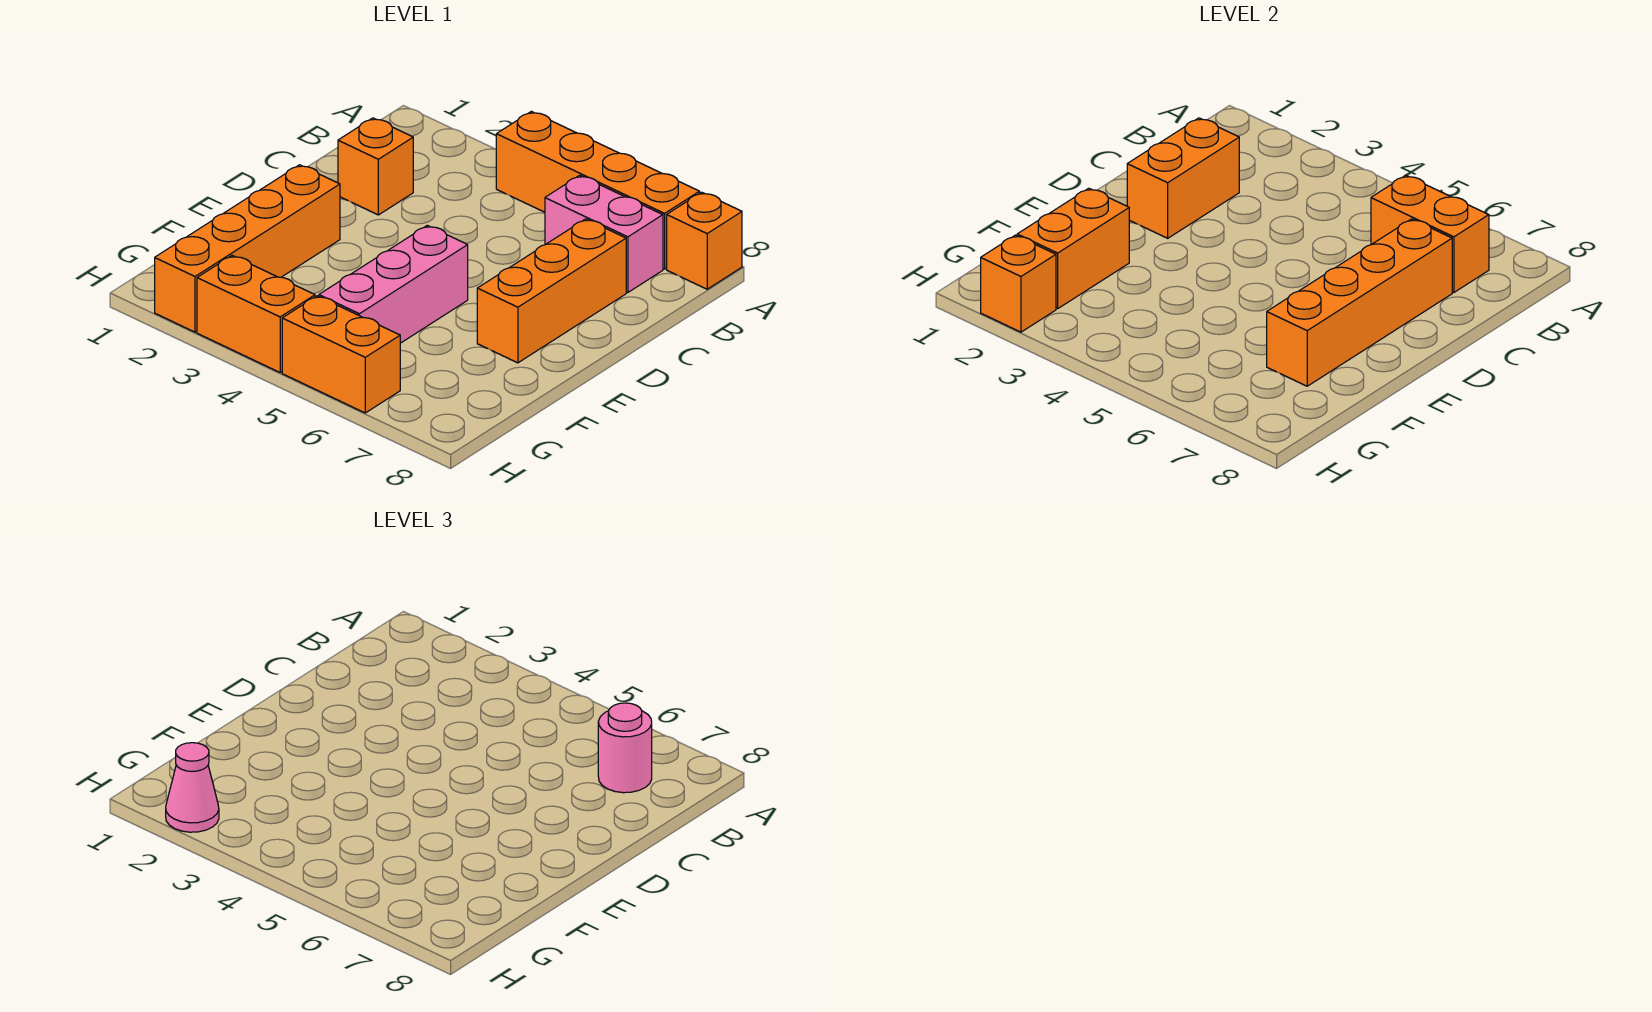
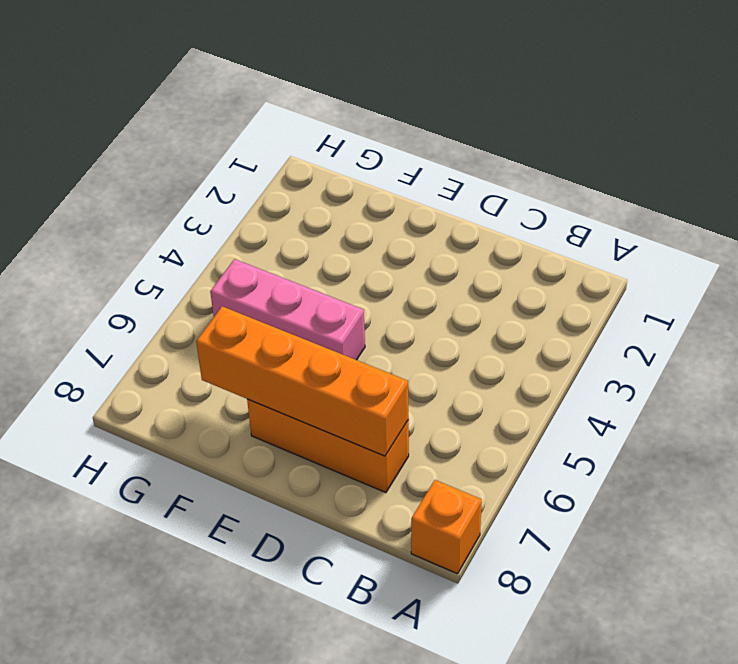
none -> orange brick A4:A7 level 1
none -> pink brick B6:B7 level 1
none -> orange brick C2 level 1

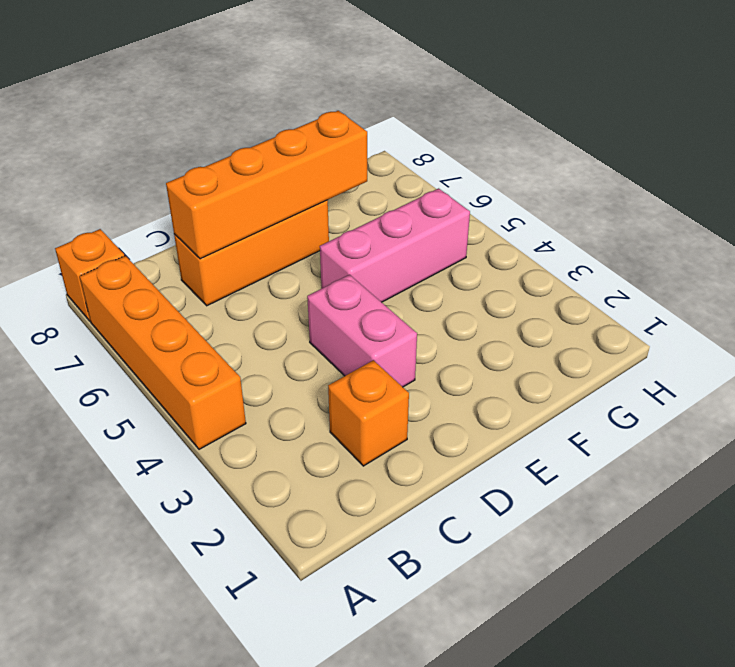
pink brick D3:D4 level 1 -> pink brick B6:B7 level 1
none -> orange brick E2:H2 level 1
none -> orange brick H3:H4 level 1
none -> orange brick H5:H6 level 1

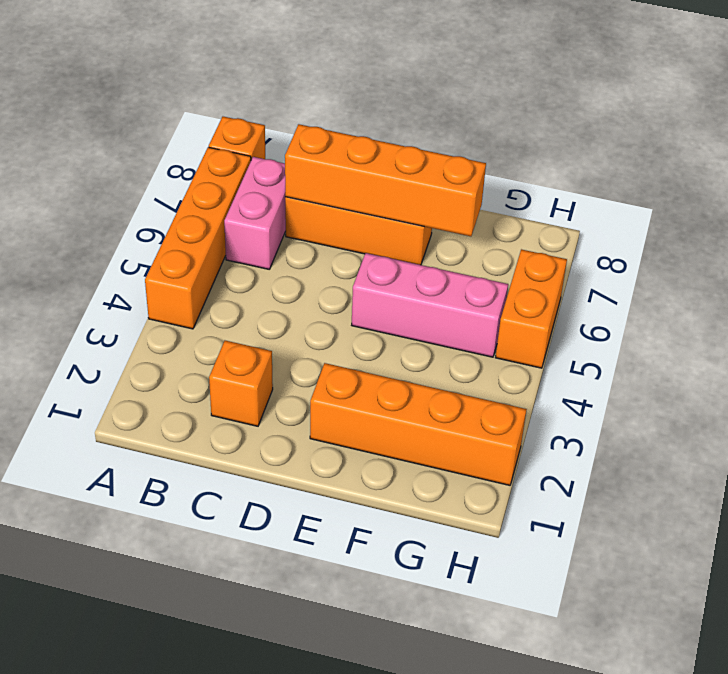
none -> orange brick H3:H4 level 1
none -> orange brick B6:B7 level 2
none -> orange brick C2:D2 level 2

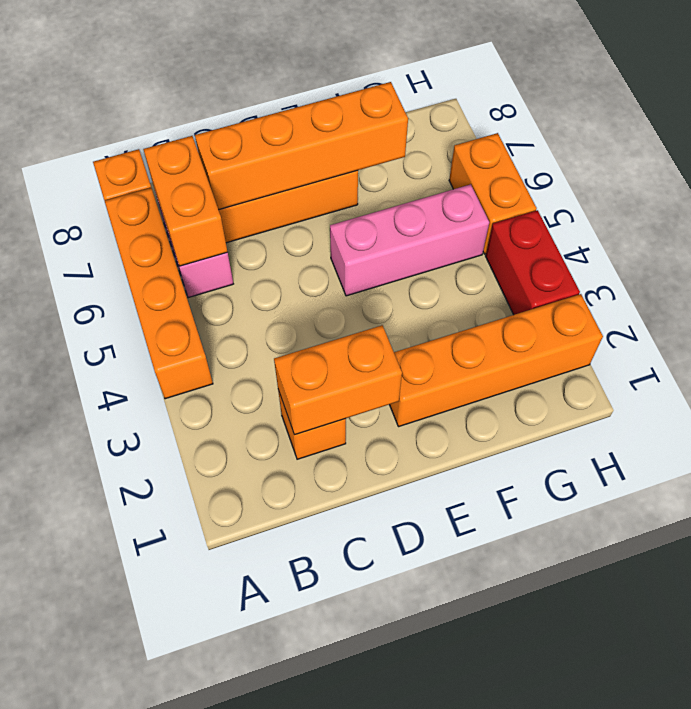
red brick H3:H4 level 1 -> orange brick H3:H4 level 1
none -> orange brick F2:G2 level 2
none -> orange brick H2 level 2
none -> pink round brick B7 level 3

